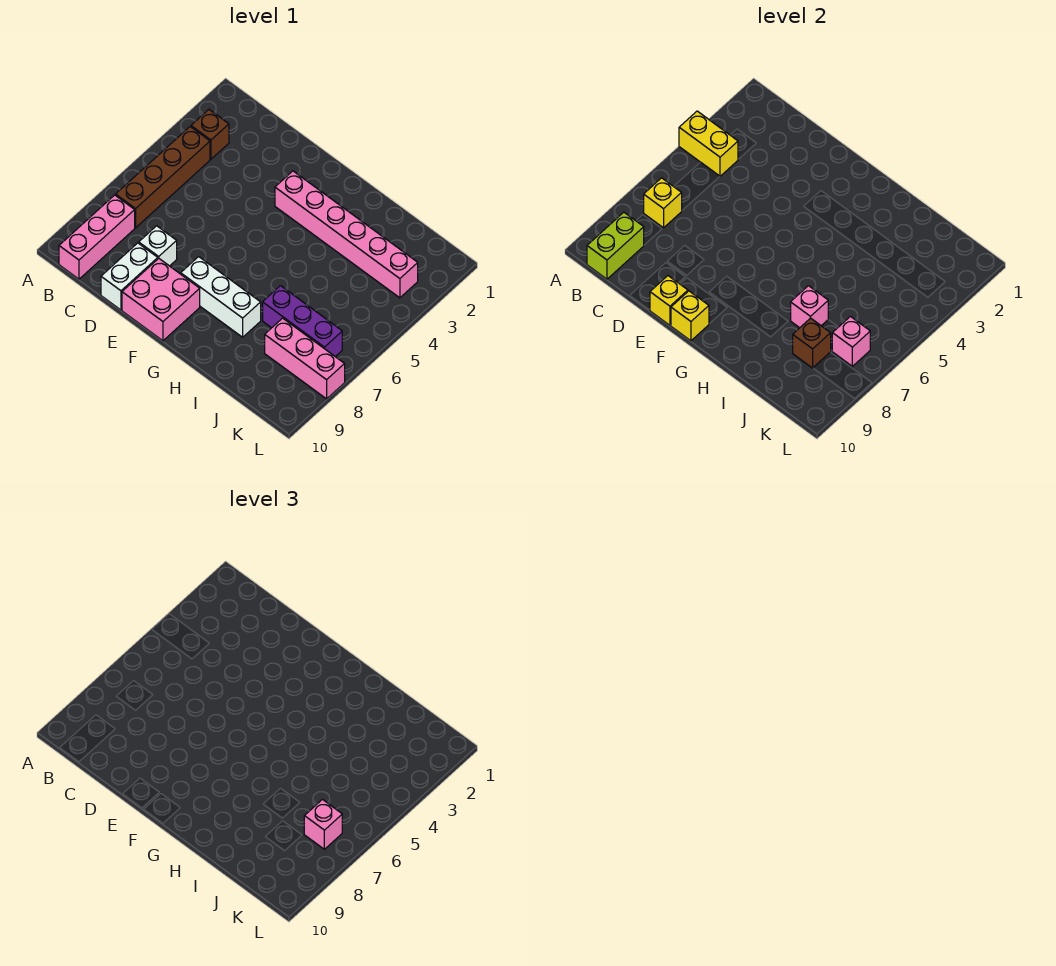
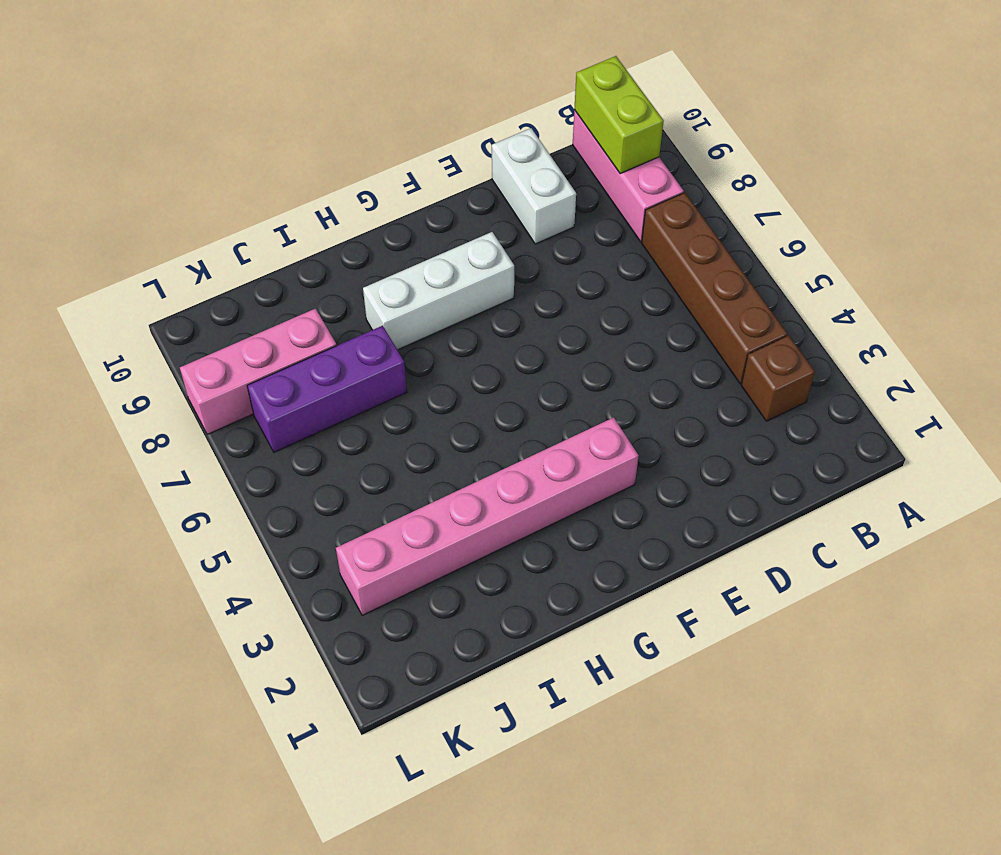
none -> white brick D8 level 1
none -> pink brick E9:F10 level 1
none -> yellow brick A4:B4 level 2

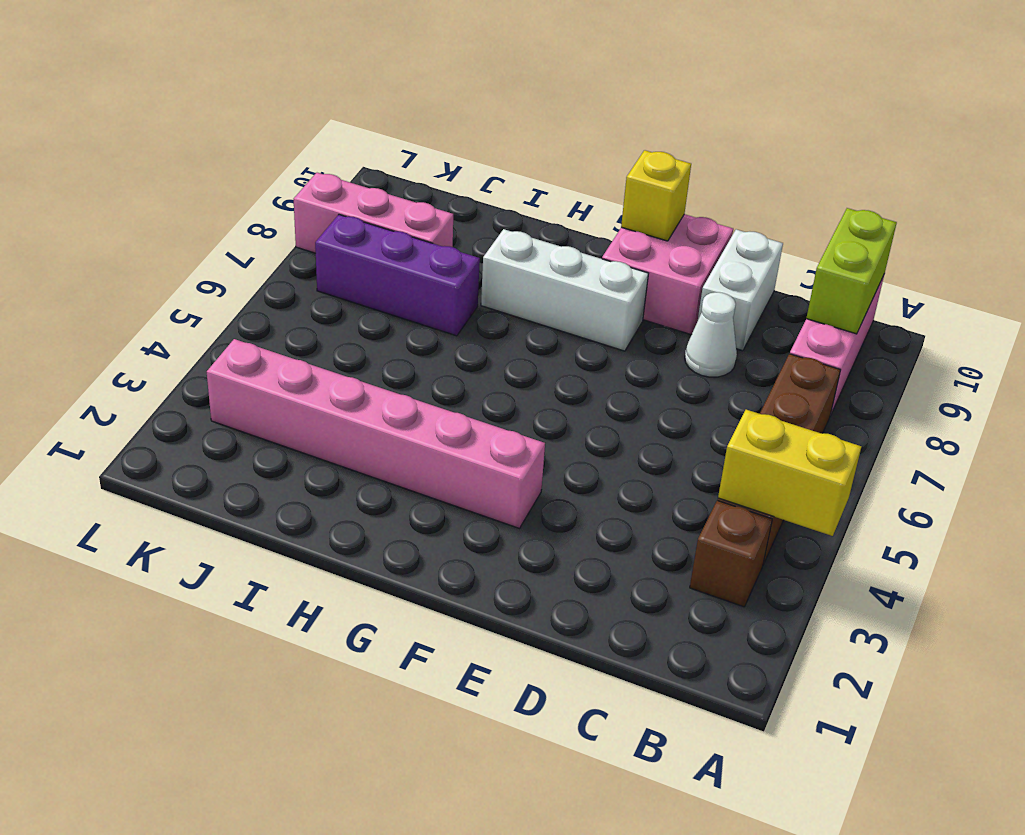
white cone D8 level 1 -> white brick D8 level 1
none -> yellow brick B7 level 2
none -> yellow brick E10 level 2
none -> pink brick I7 level 2

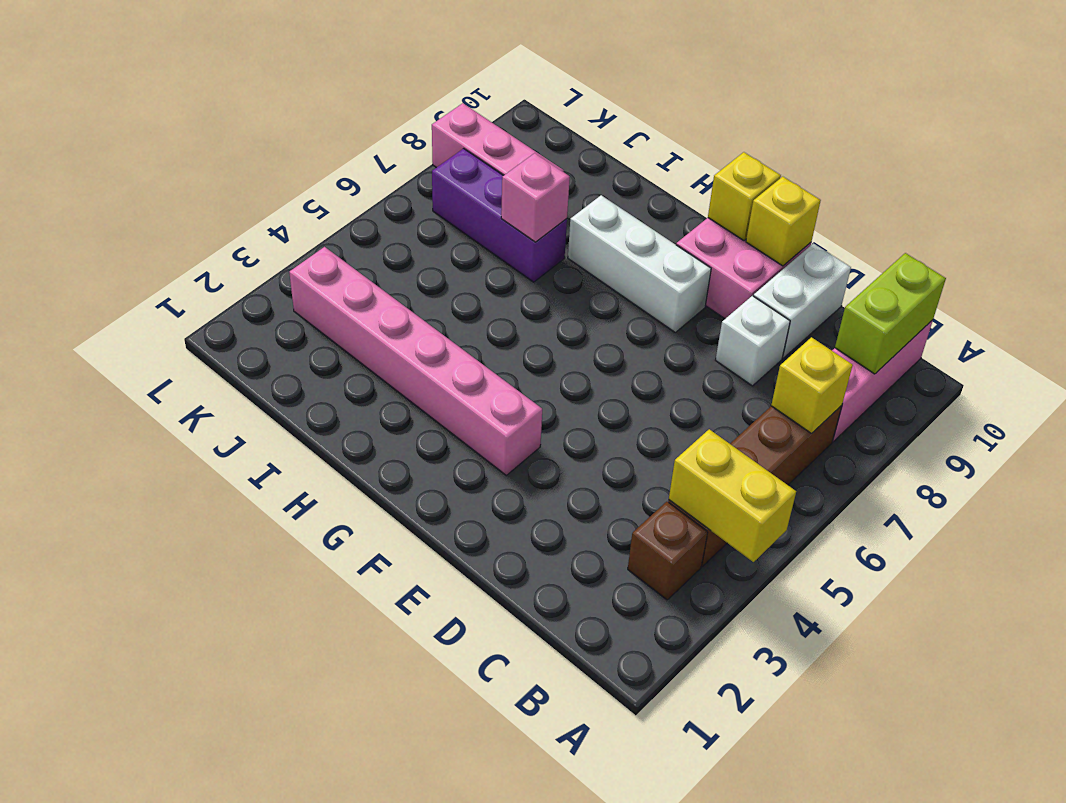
none -> brown brick J8 level 2
none -> pink brick K7 level 2
none -> pink brick K7 level 3

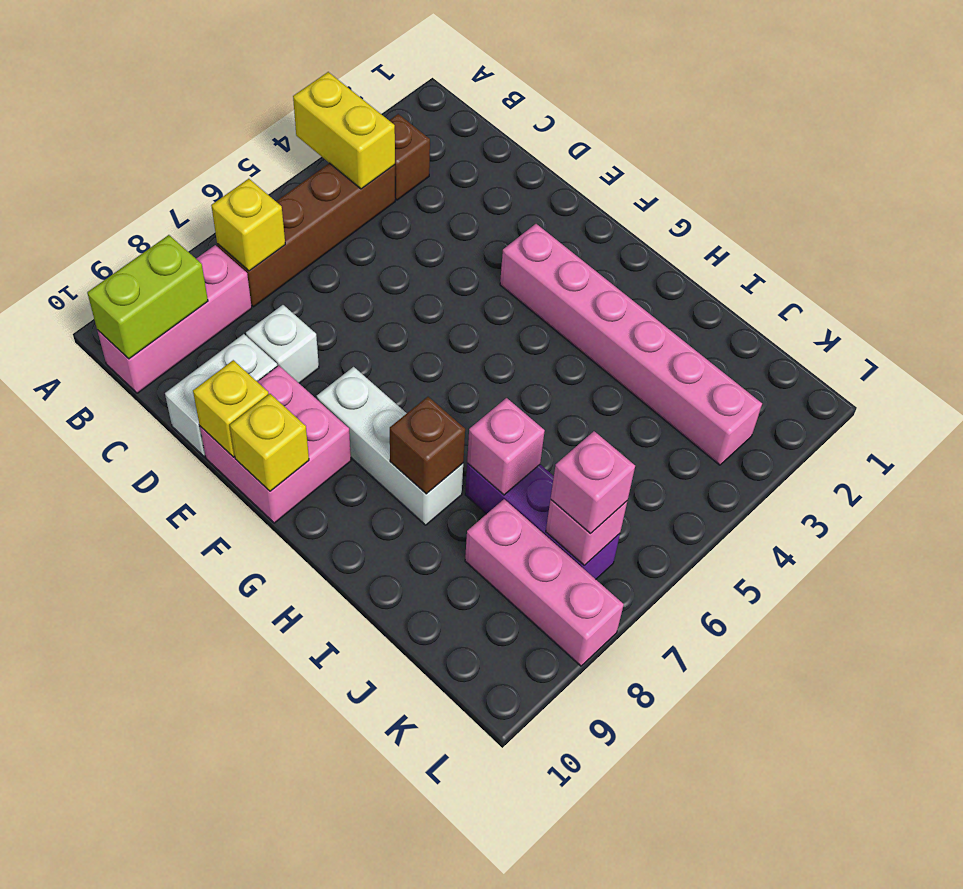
brown brick H8 level 2 -> brown brick J8 level 2

